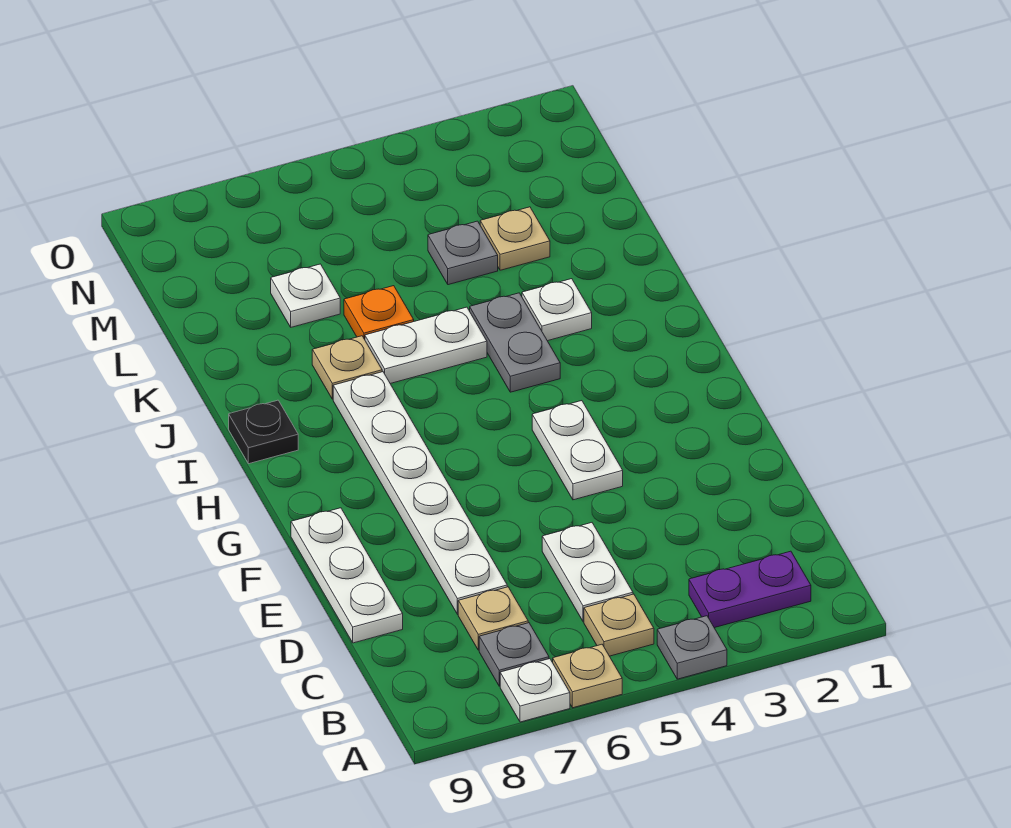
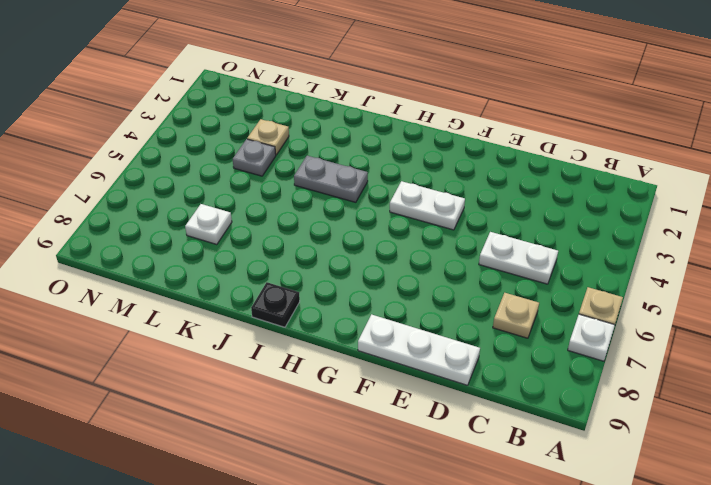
none -> grey plate A4 level 1
none -> purple plate B2:B3 level 1
none -> tan plate B5 level 1

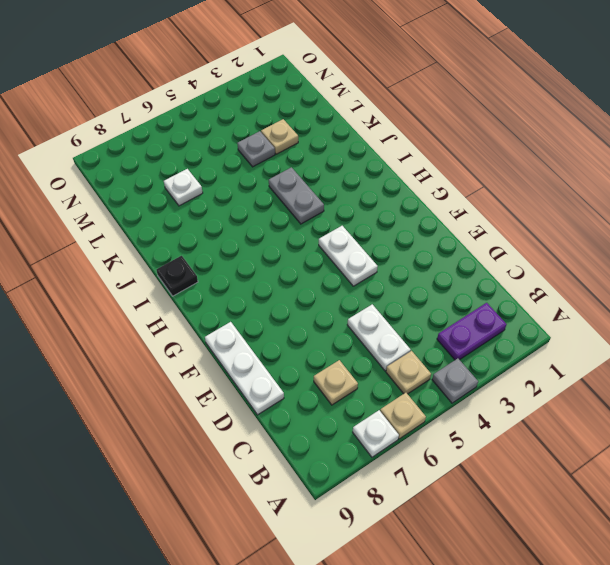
none -> grey plate B7 level 1
none -> white plate D7:I7 level 1
none -> white plate J3 level 1

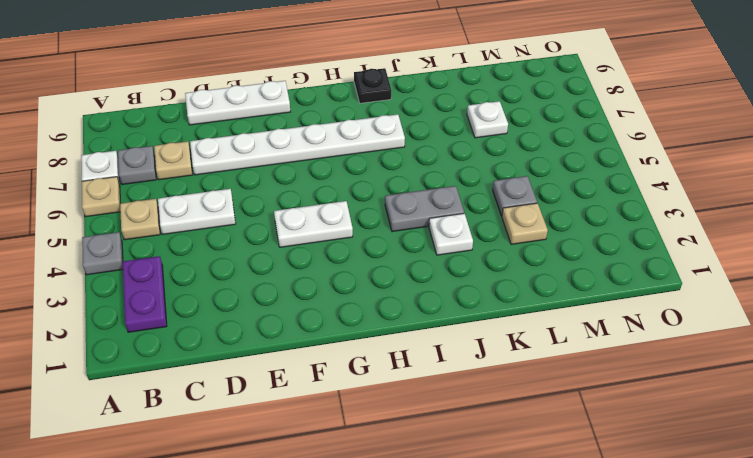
none -> white plate J5:J6 level 1
none -> tan plate J7 level 1
none -> orange plate K6 level 1

